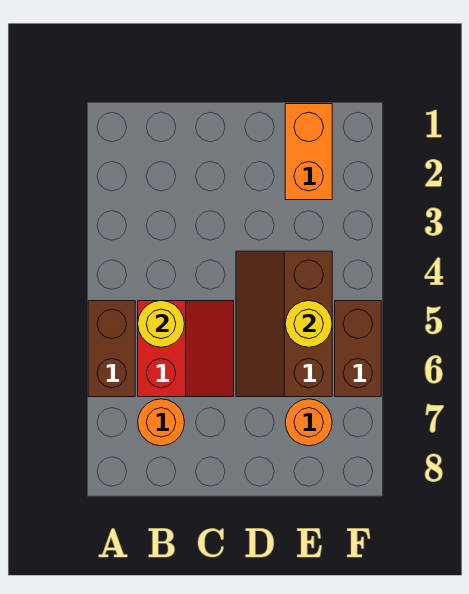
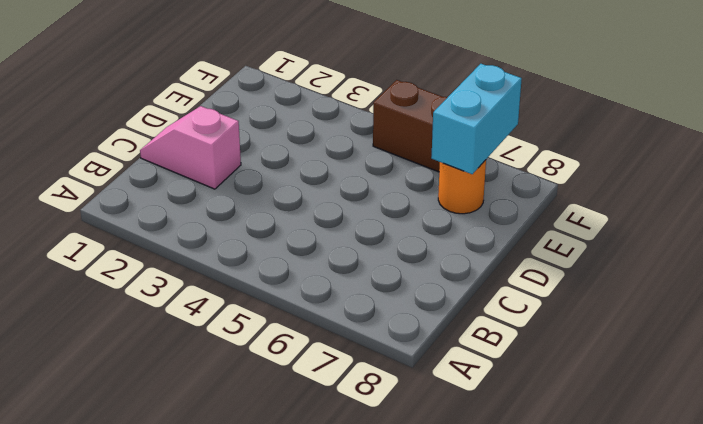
pink slope C1:C2 level 1 top 2 -> none
cyan brick E7:F7 level 2 -> none
none -> brown brick A5:A6 level 1
none -> red slope B5:C6 level 1 top B

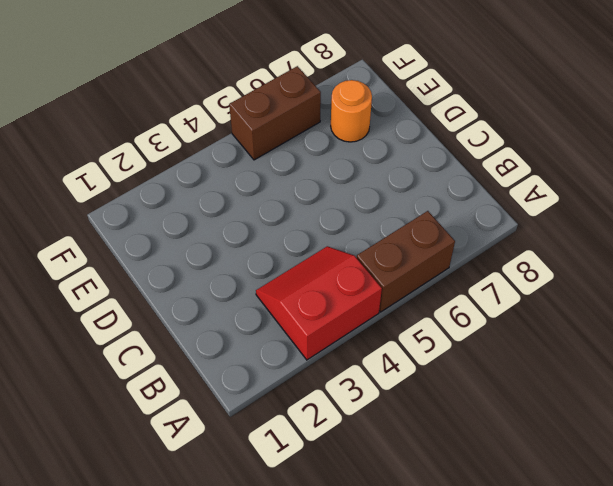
red slope A3:B4 level 1 top A -> red slope B5:C6 level 1 top B
none -> orange round brick B7 level 1
none -> brown slope D4:E6 level 1 top E

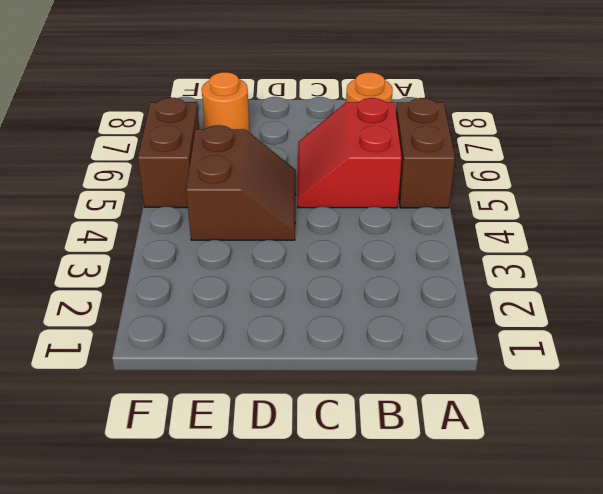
brown slope D4:E5 level 1 top E -> brown slope D4:E6 level 1 top E
none -> orange brick E1:E2 level 1
none -> yellow round brick B5 level 2

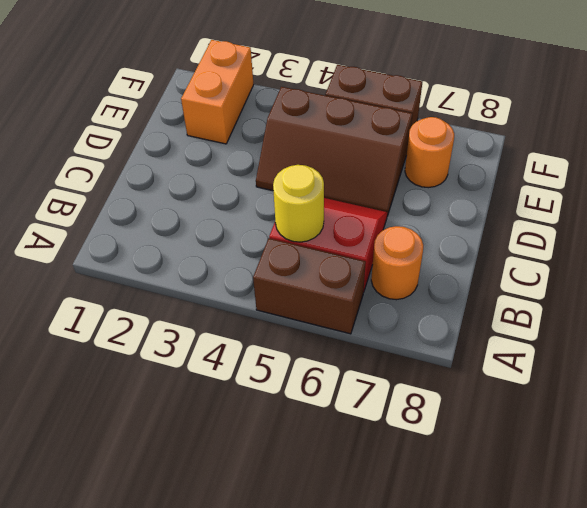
orange brick E2:F2 level 1 -> orange brick E1:E2 level 1
none -> yellow round brick E5 level 2

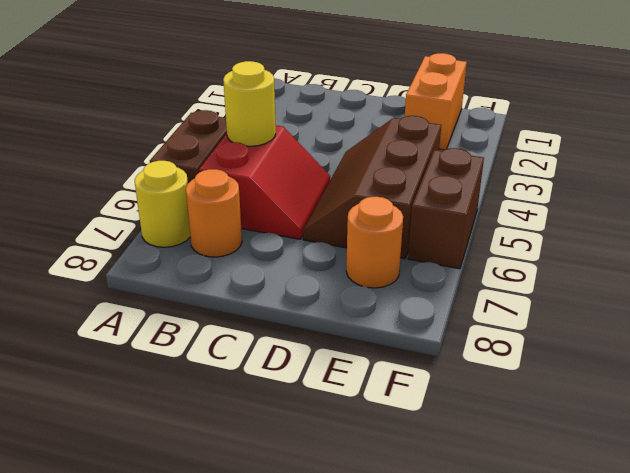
yellow round brick A7 level 1 -> yellow round brick E5 level 2

